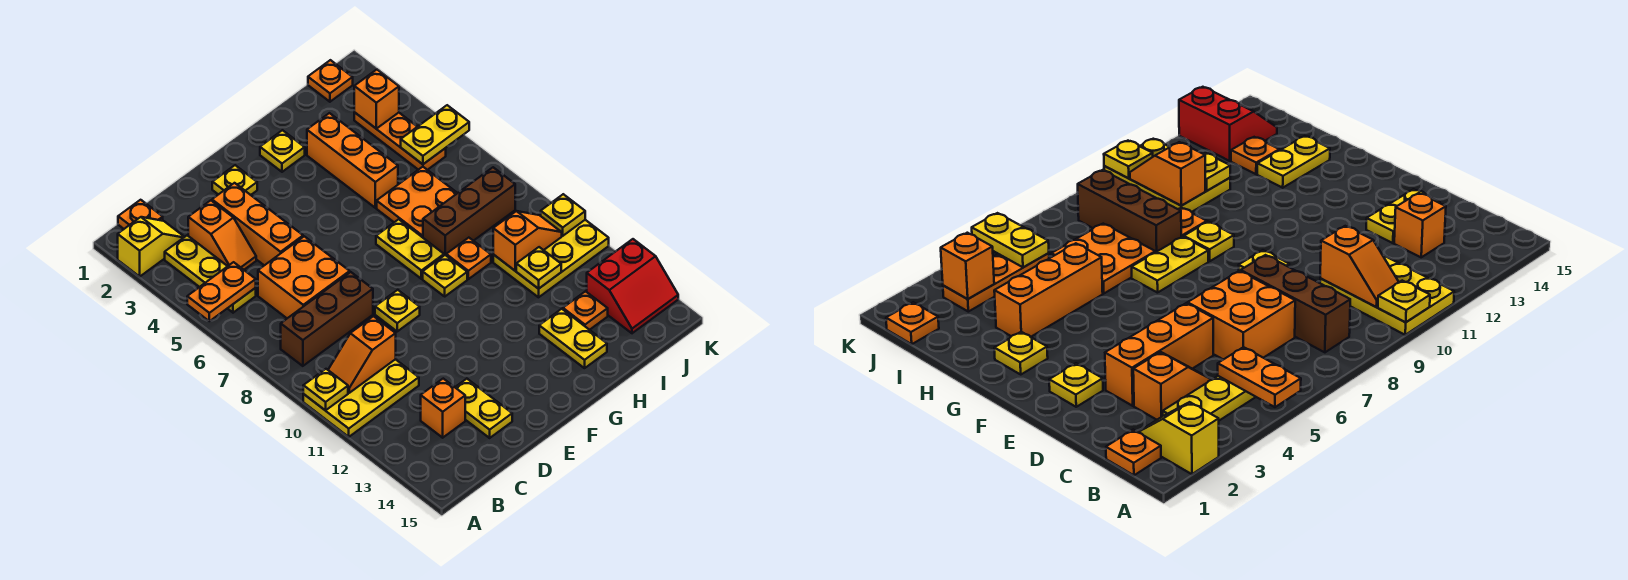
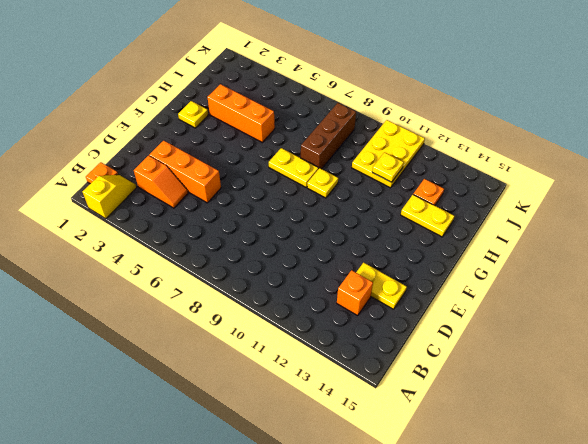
none -> yellow plate A10:C11 level 1
none -> yellow plate B3:B5 level 1
none -> brown brick B8:D8 level 1
none -> orange brick C6:D7 level 1

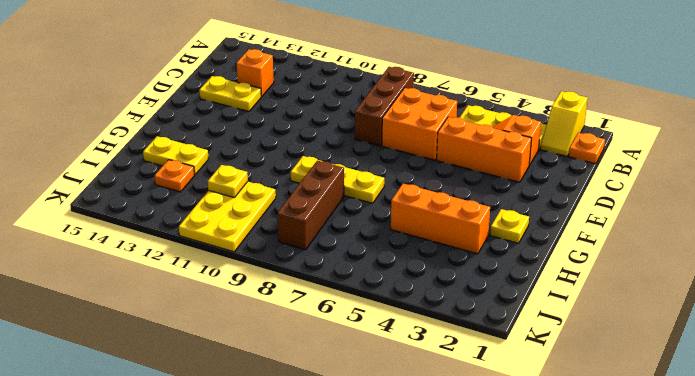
none -> yellow plate A10:C11 level 1
none -> yellow plate E2 level 1
none -> yellow plate E9 level 1
none -> orange plate H6:I7 level 1

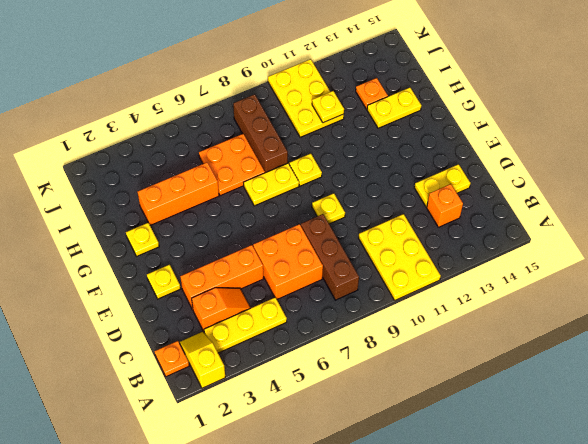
none -> orange plate H9 level 1
none -> orange plate J1 level 1
none -> orange plate J3:J5 level 1
none -> red slope J13:K14 level 1 top 13

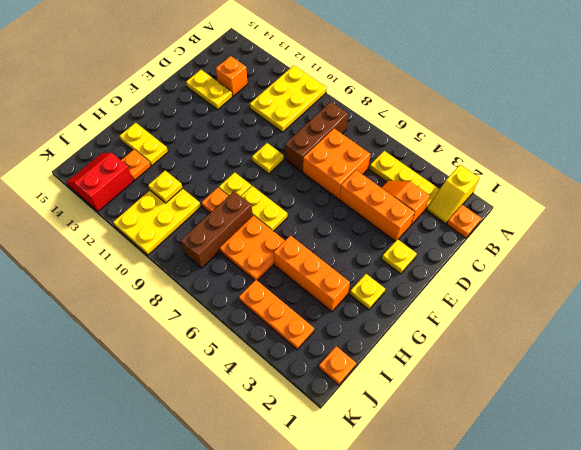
none -> orange plate A5:B5 level 2
none -> yellow plate A10 level 2
none -> orange slope B10:C10 level 2 top C
none -> orange slope I10:J10 level 2 top I

